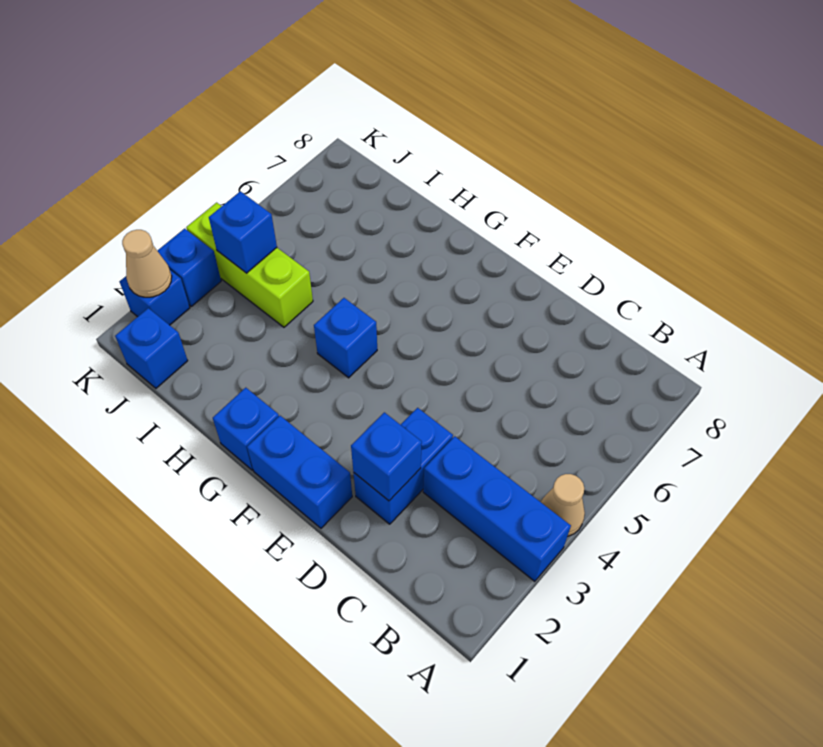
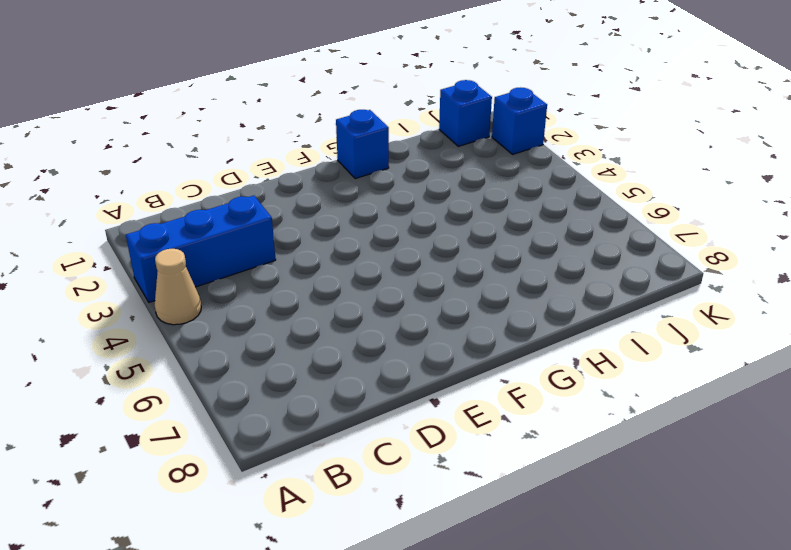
none -> blue brick D2:D3 level 1
none -> blue brick E1:F1 level 1
none -> blue brick G4 level 1

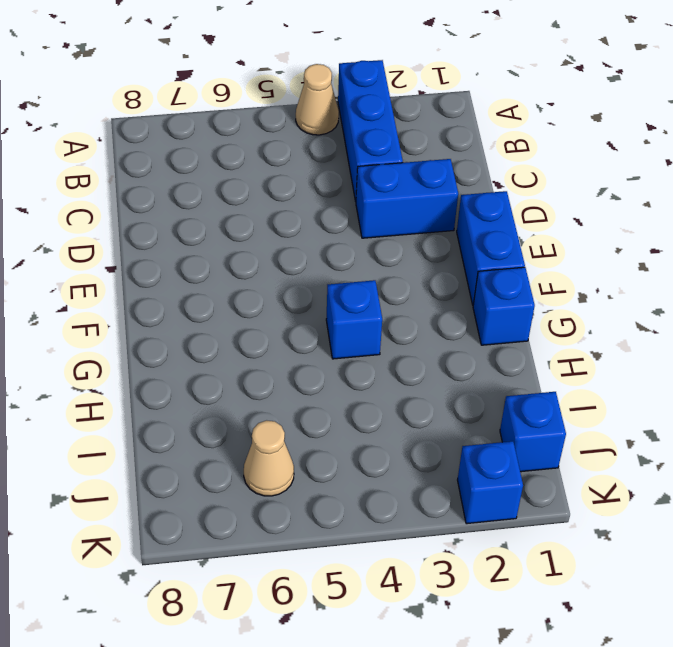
tan cone J6 level 1 -> tan cone K2 level 2
none -> lime brick I4:K4 level 1
none -> blue brick K3 level 1
none -> blue brick D2 level 2

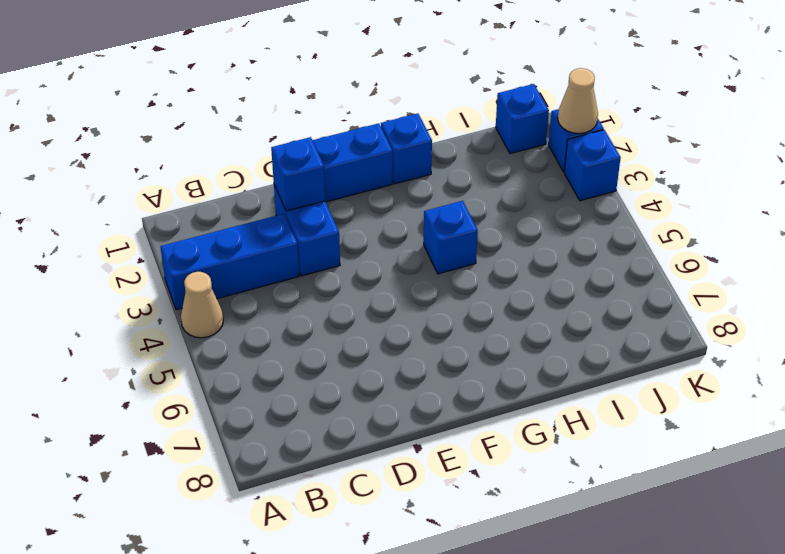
none -> lime brick I4:K4 level 1
none -> blue brick J4 level 2

